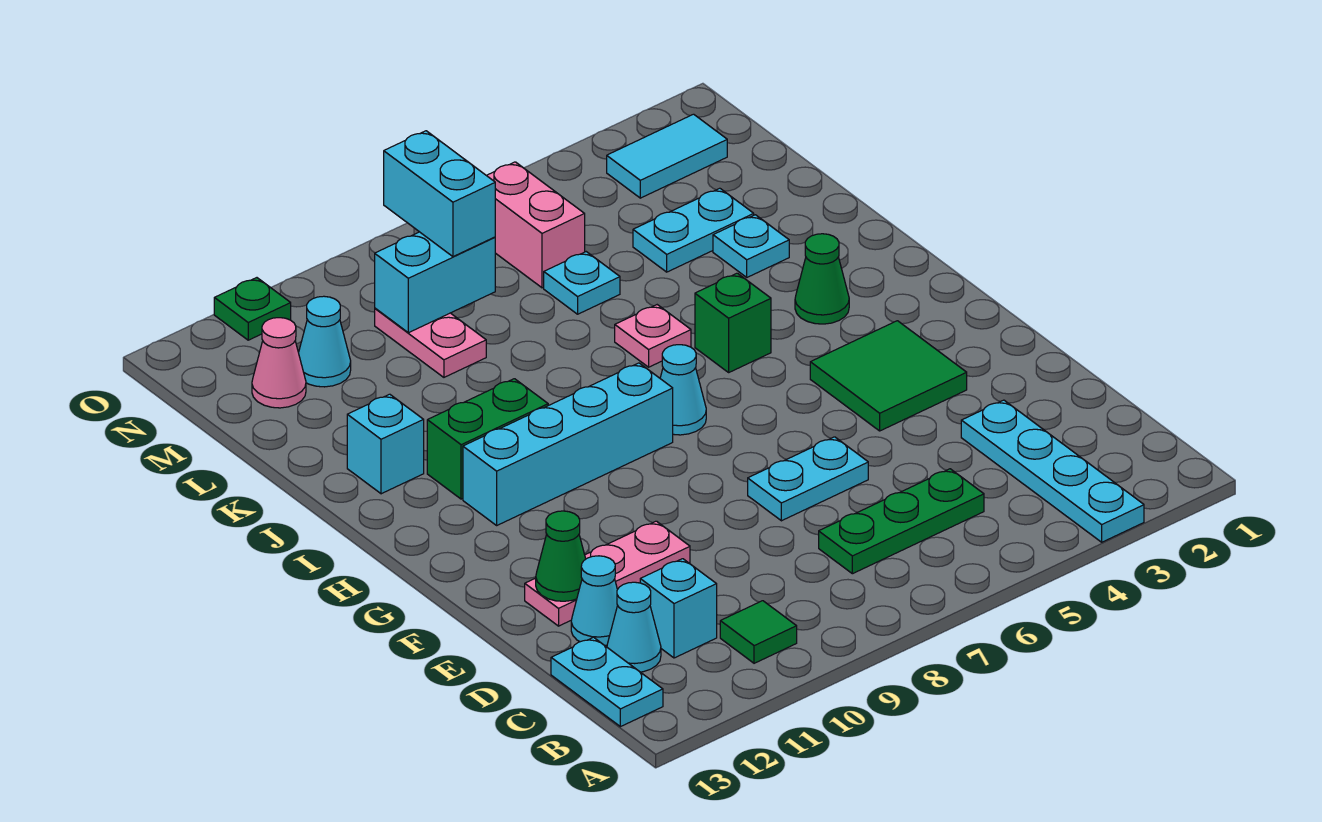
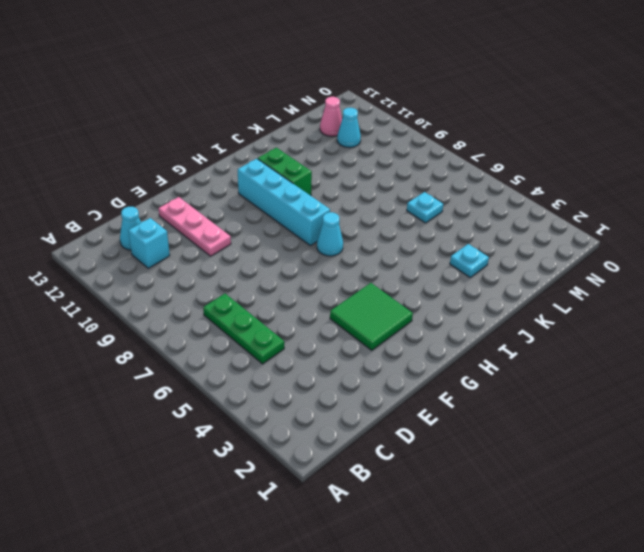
none -> cyan plate A3:D3 level 1
none -> green tile B10 level 1
none -> cyan plate B13:C13 level 1

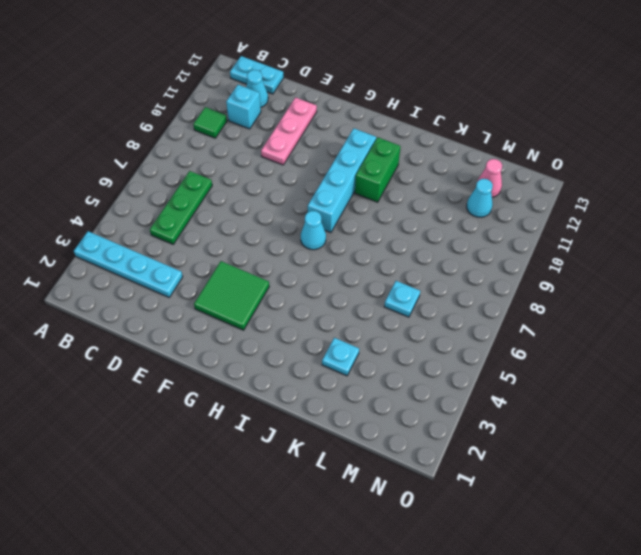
none -> cyan cone D12 level 1
none -> cyan plate E6:E7 level 1
none -> green cone I3 level 1

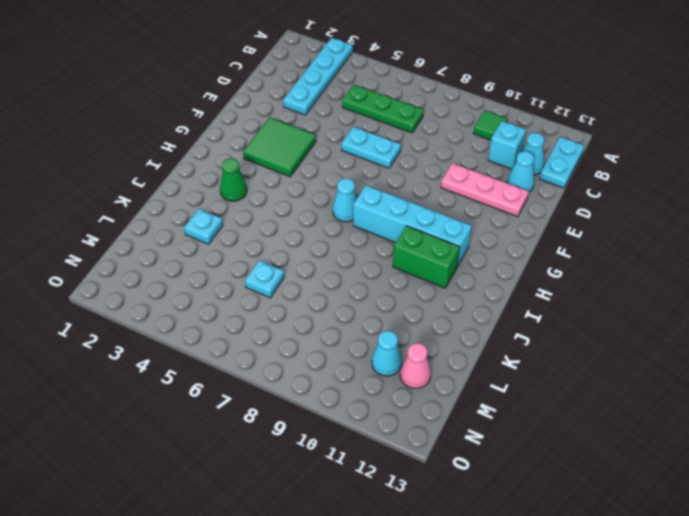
none -> green brick I5 level 1
none -> pink plate J6 level 1
none -> cyan brick J12 level 1

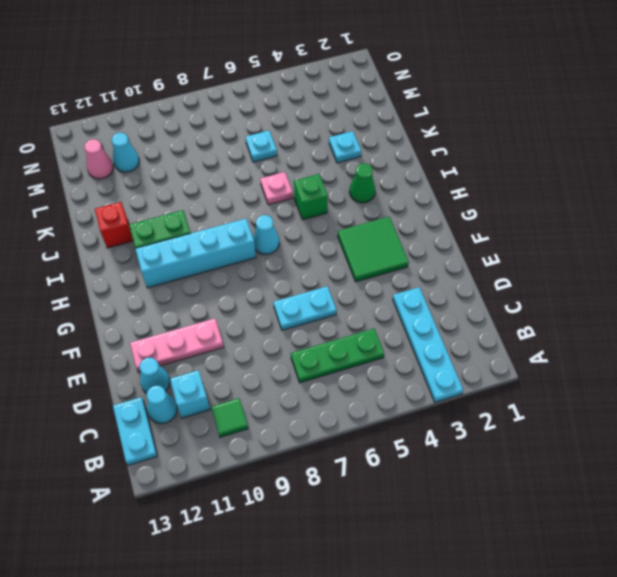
red brick J12 level 1 -> cyan brick J12 level 1
none -> cyan plate L3:L4 level 1
none -> pink plate L9:M9 level 1
none -> pink brick M6:N6 level 1

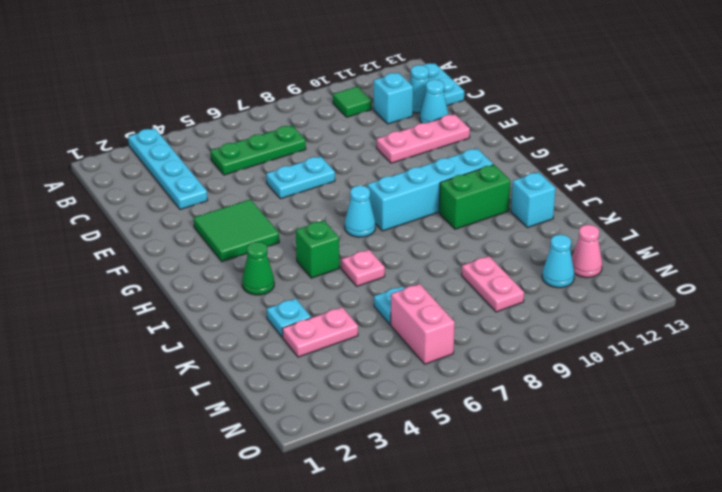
pink plate L3:L4 level 1 -> cyan plate L3:L4 level 1
none -> cyan tile N2:N3 level 1
none -> green plate O11 level 1
none -> green cone E12 level 2

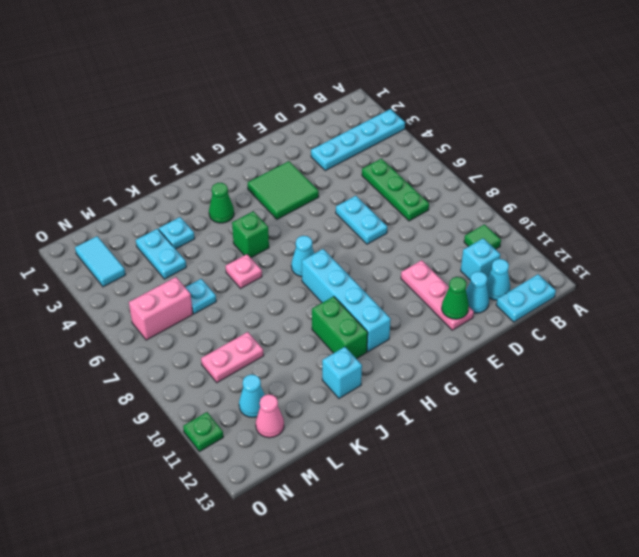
none -> cyan brick M8:M9 level 2
none -> cyan brick M8:N8 level 3

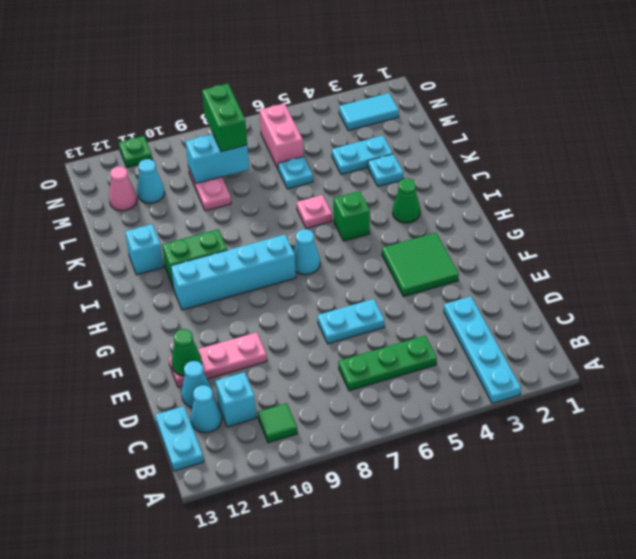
green brick M8:N8 level 3 -> cyan brick M8:N8 level 3

